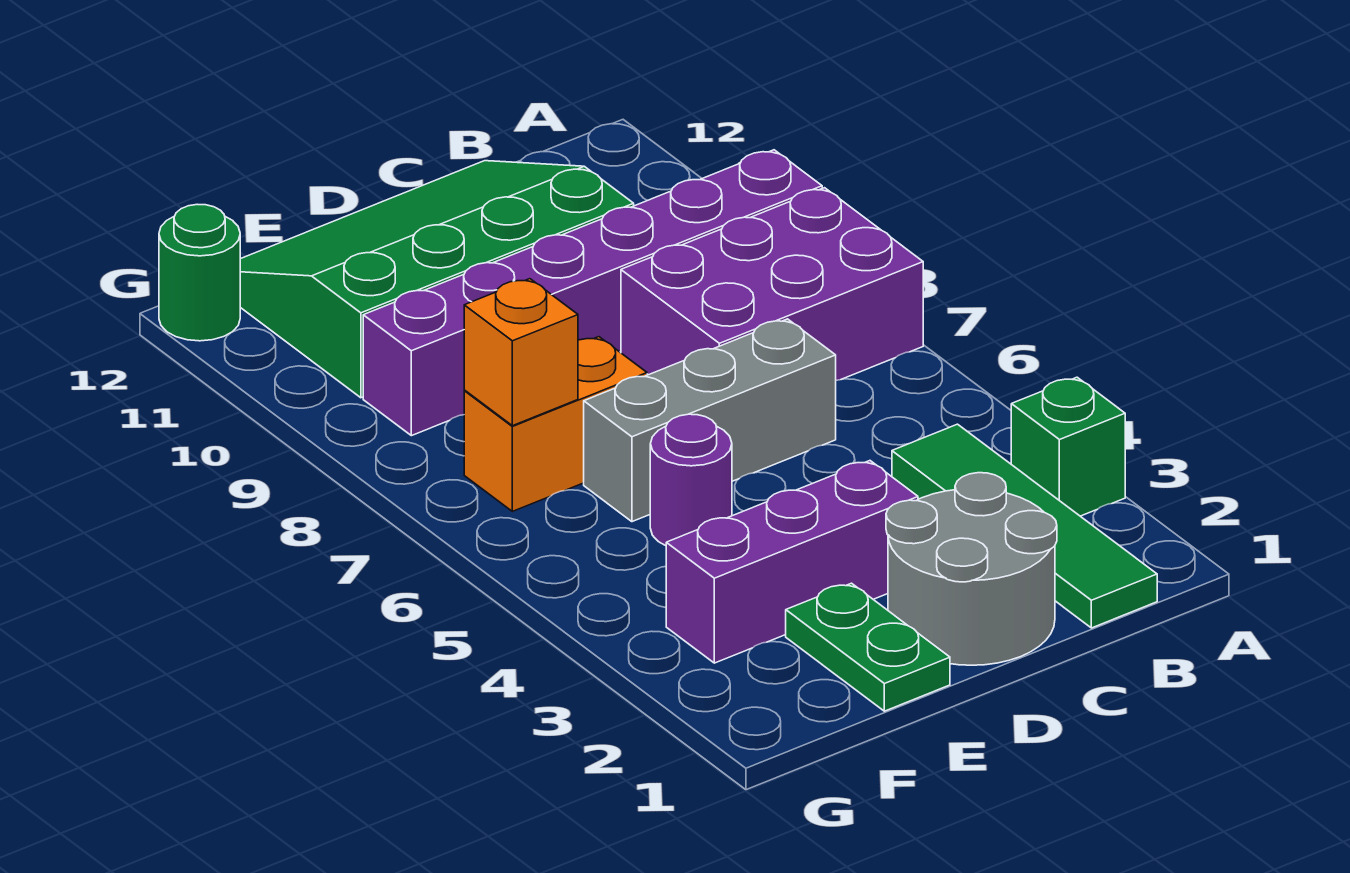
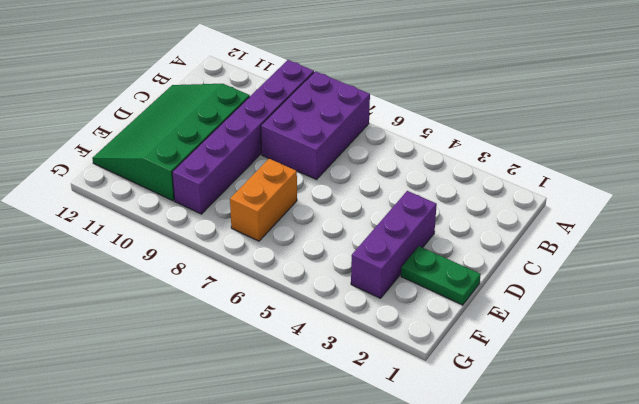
none -> green brick A3 level 1
none -> green tile B1:B4 level 1
none -> grey round brick C1:D2 level 1

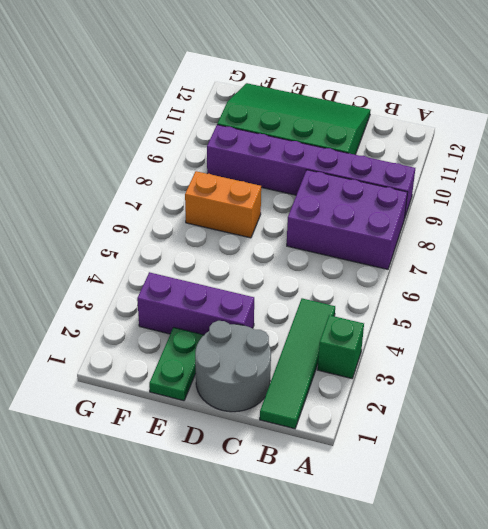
none -> grey brick C6:E6 level 1
none -> purple round brick E5 level 1
none -> green round brick G12 level 1

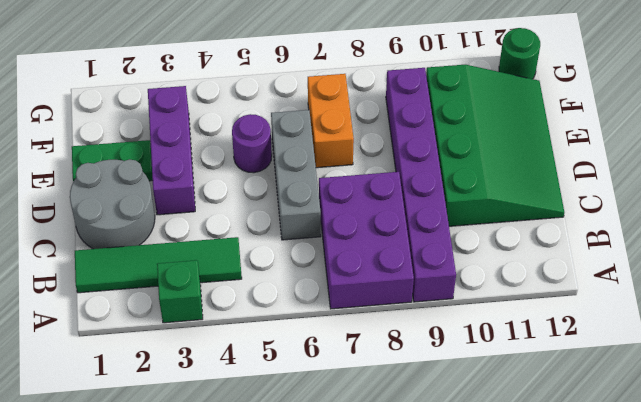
none -> orange brick F7 level 2

